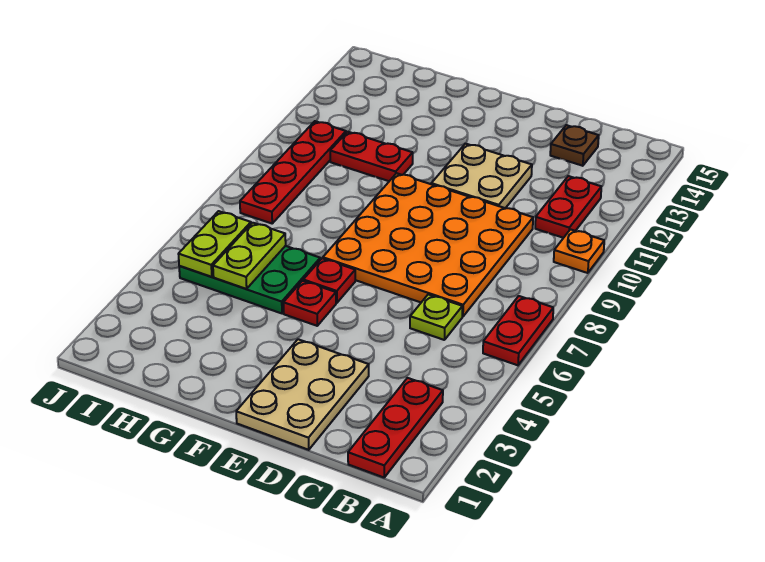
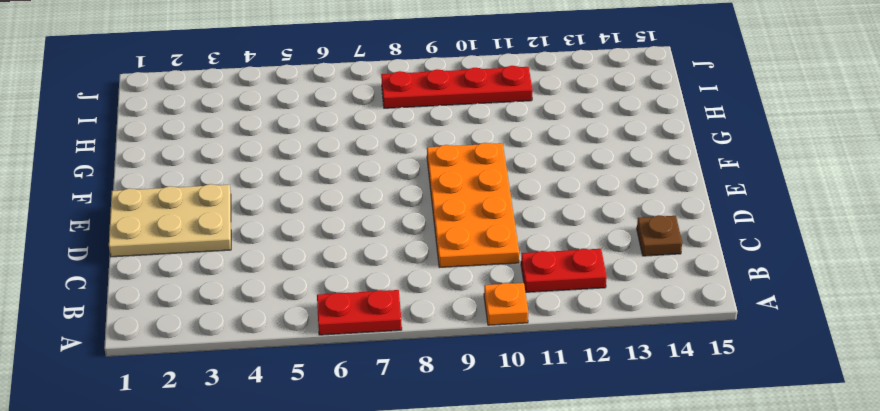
orange plate C9:F10 level 1 -> orange plate C7:F10 level 1
none -> red plate B1:B3 level 1
none -> lime plate C6 level 1
none -> tan plate D11:E12 level 1

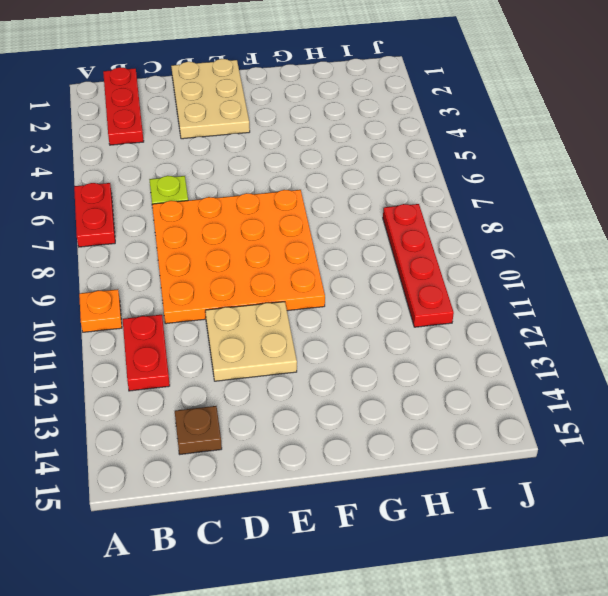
none -> red plate F5 level 1
none -> red plate F6 level 1
none -> green plate G5:I6 level 1

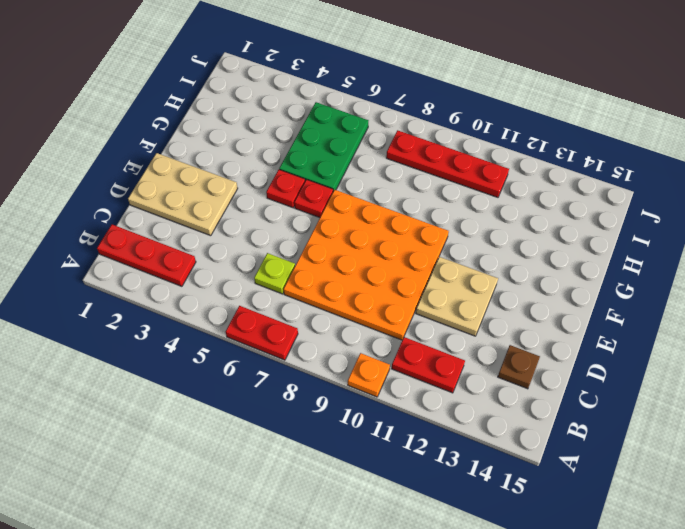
none -> red plate G11:H11 level 1
none -> lime plate H5:H6 level 2
none -> lime plate I5:I6 level 2

